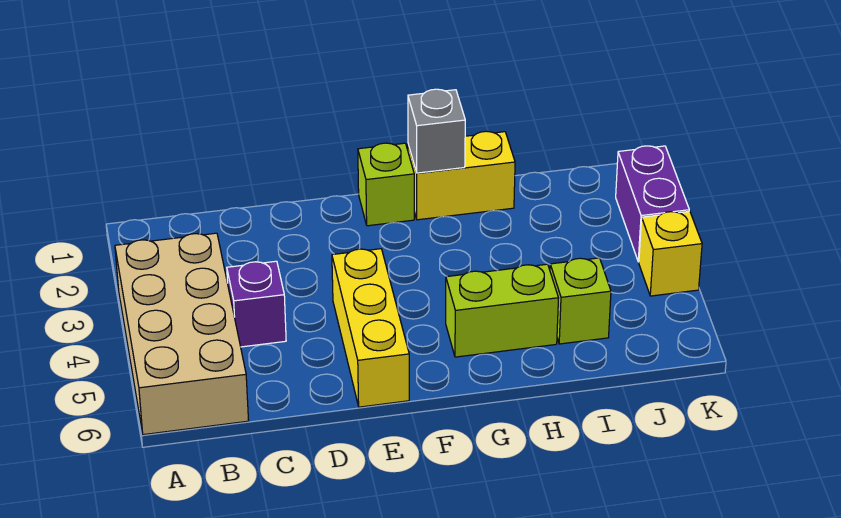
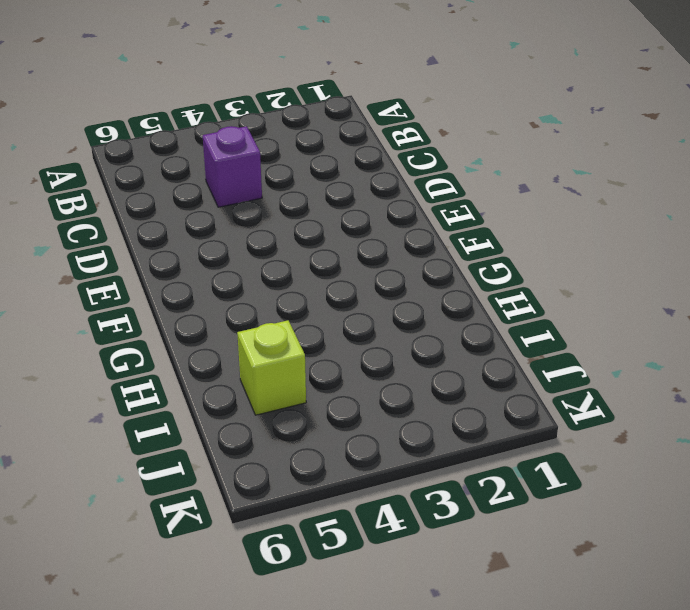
none -> tan brick A3:B6 level 1
none -> yellow brick E4:E6 level 1

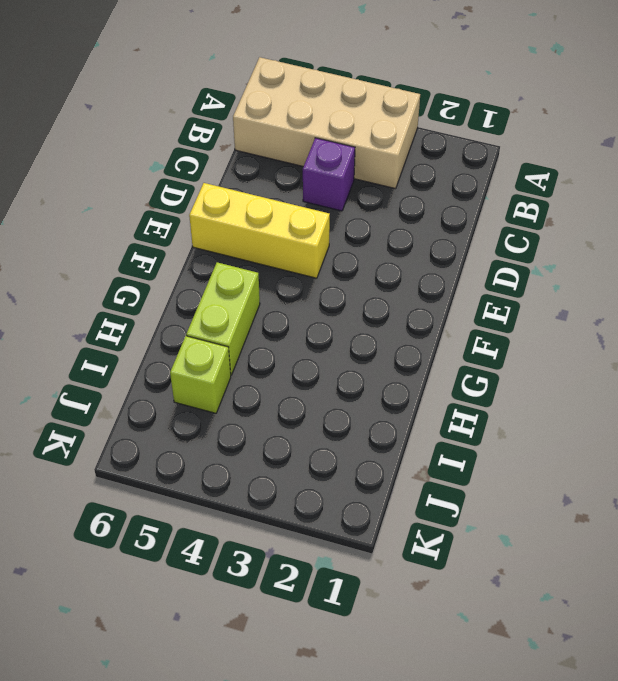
none -> lime brick F1 level 1
none -> yellow brick G1:H1 level 1

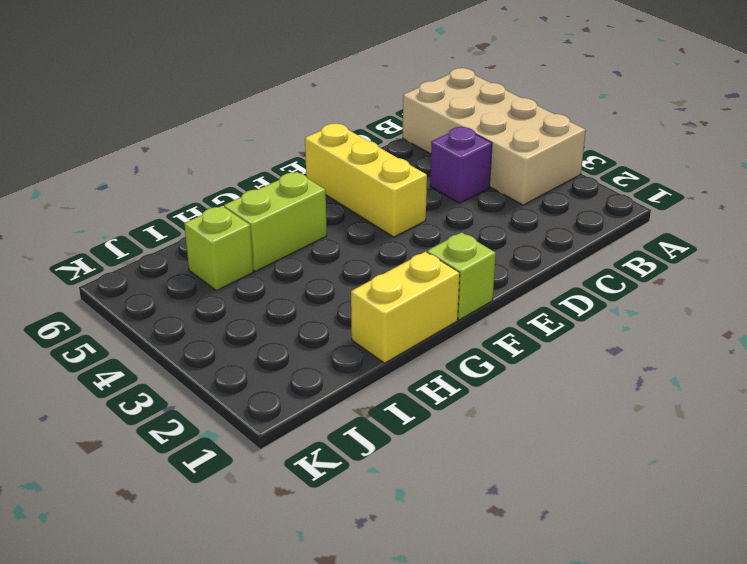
none -> purple brick K2:K3 level 1
none -> yellow brick K4 level 1

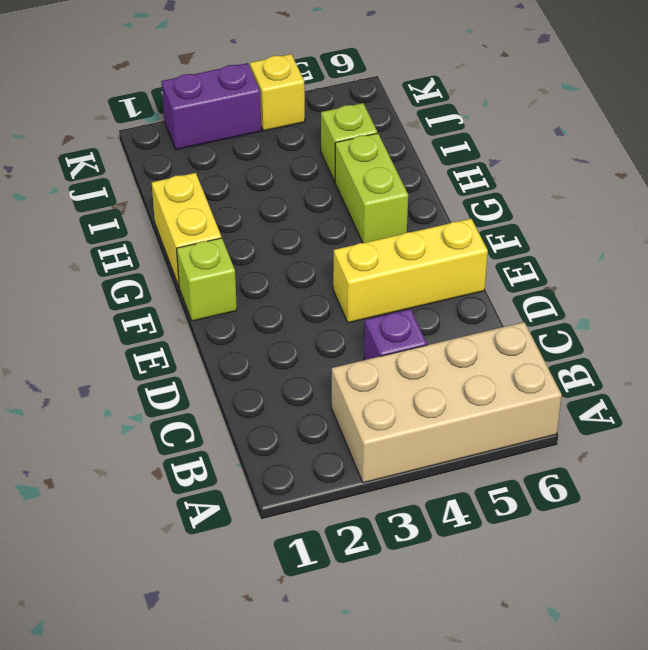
none -> grey brick G1 level 2

